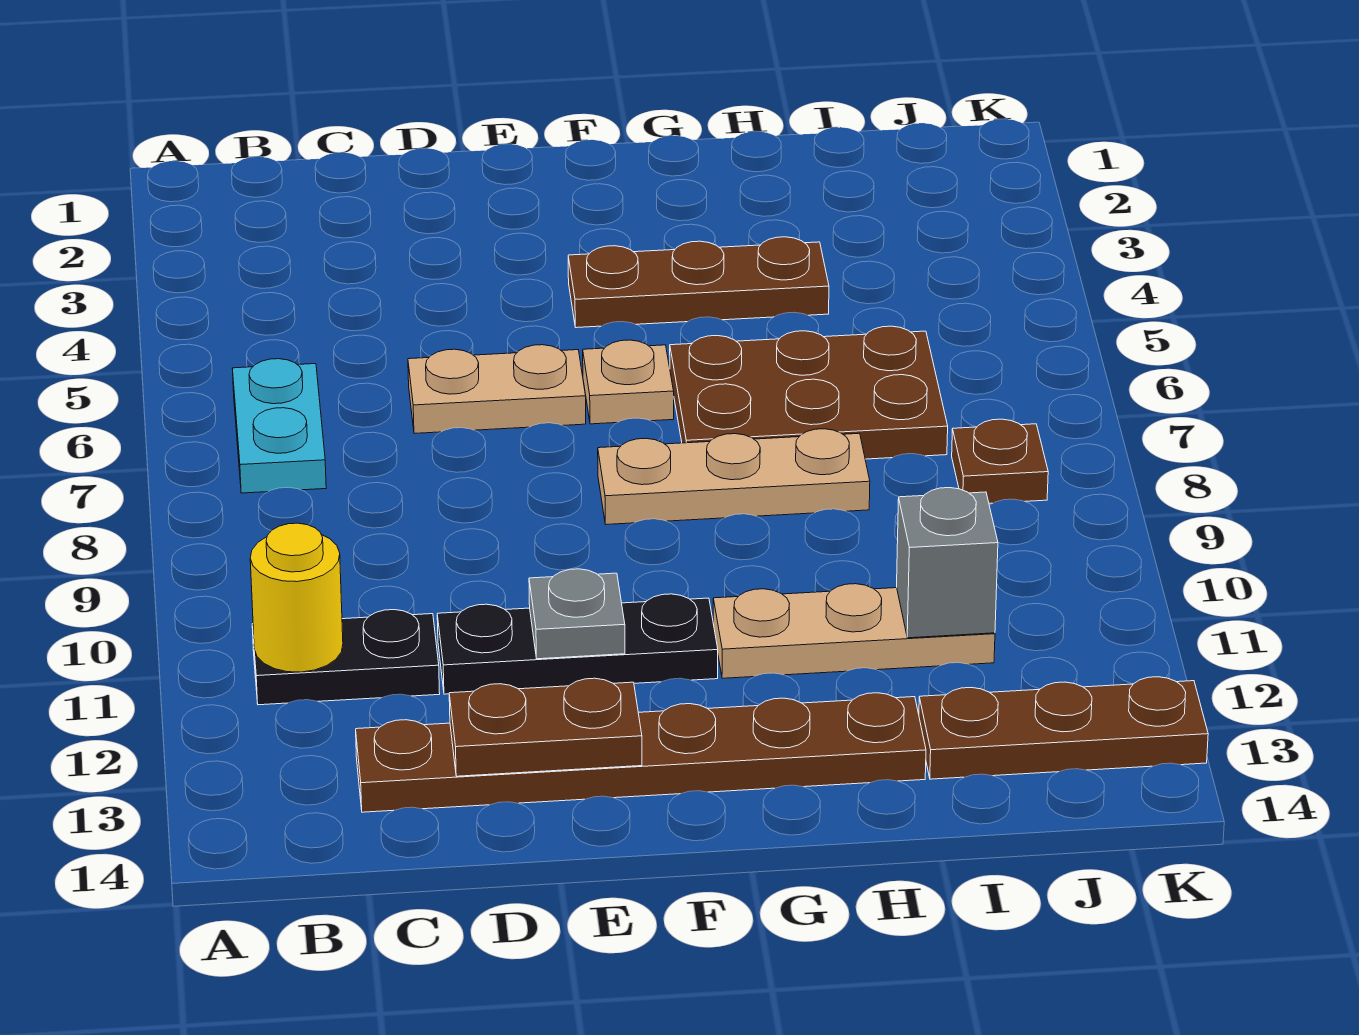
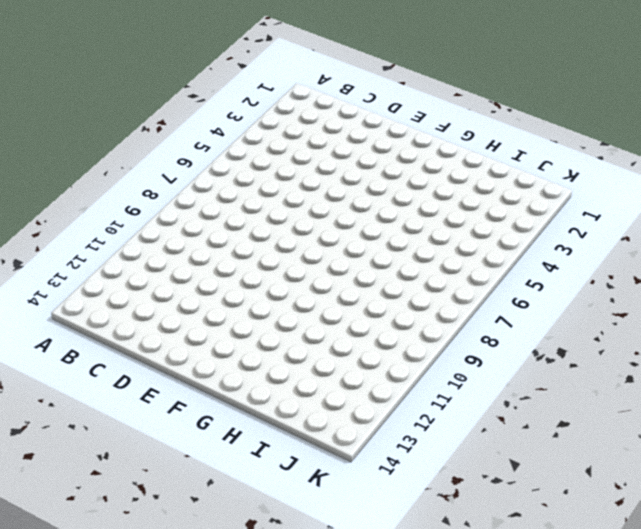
none -> cyan plate B6:B7 level 1
none -> black plate B11:C11 level 1
none -> brown plate C13:H13 level 1

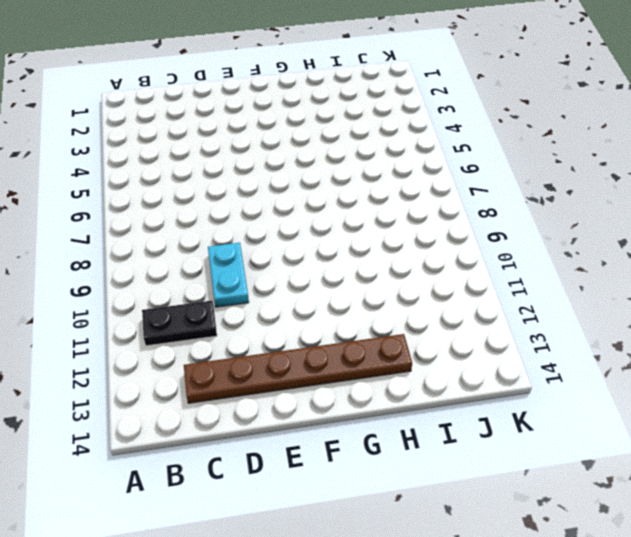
cyan plate D9:D10 level 1 -> cyan plate B6:B7 level 1
none -> tan plate D6:E6 level 1
none -> black plate D11:F11 level 1
none -> brown plate F4:H4 level 1

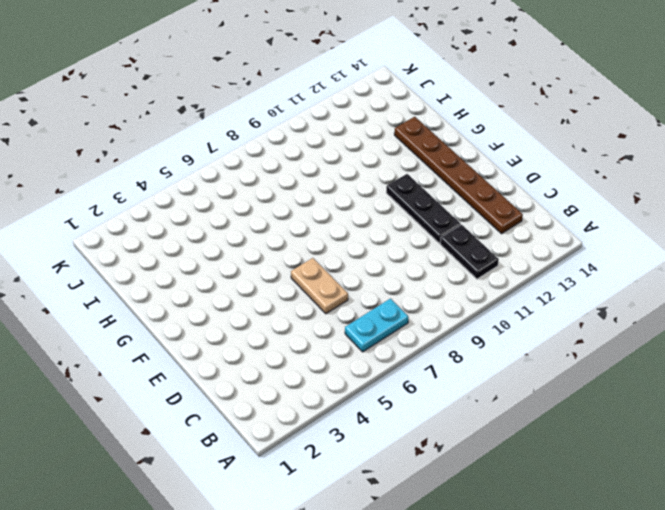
none -> brown plate F4:H4 level 1
none -> tan plate F6 level 1
none -> tan plate F8:H8 level 1

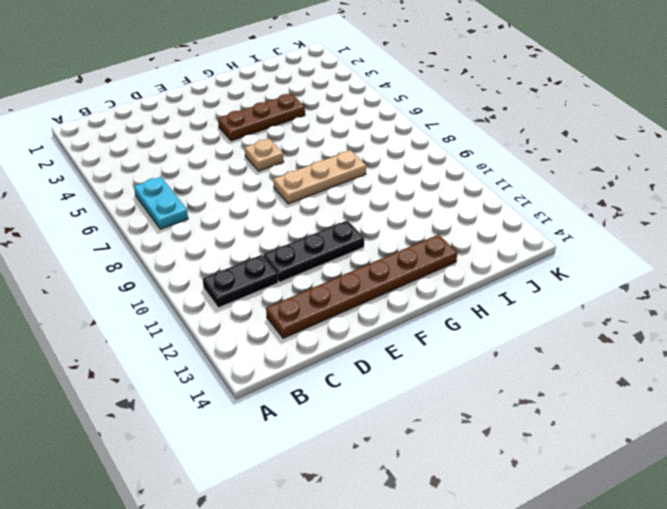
none -> tan plate D6:E6 level 1
none -> brown plate G6:I7 level 1
none -> tan plate G11:I11 level 1

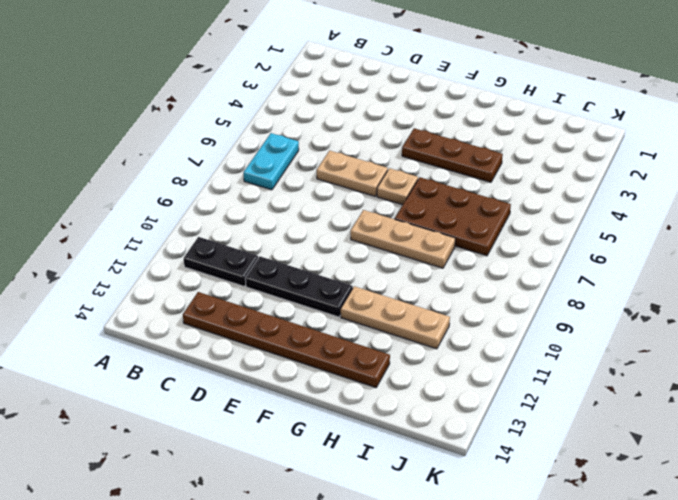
none -> brown plate I13:K13 level 1
none -> brown plate J8 level 1
none -> yellow round brick B11 level 2

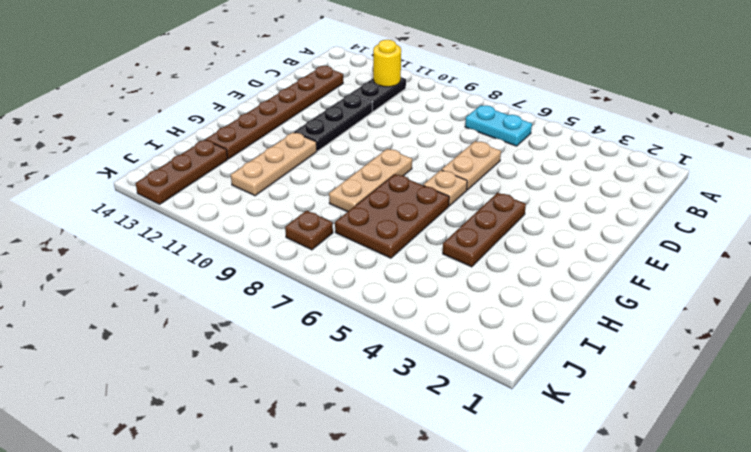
none -> brown plate D13:E13 level 2
none -> grey plate E11 level 2
none -> grey brick I11 level 2

